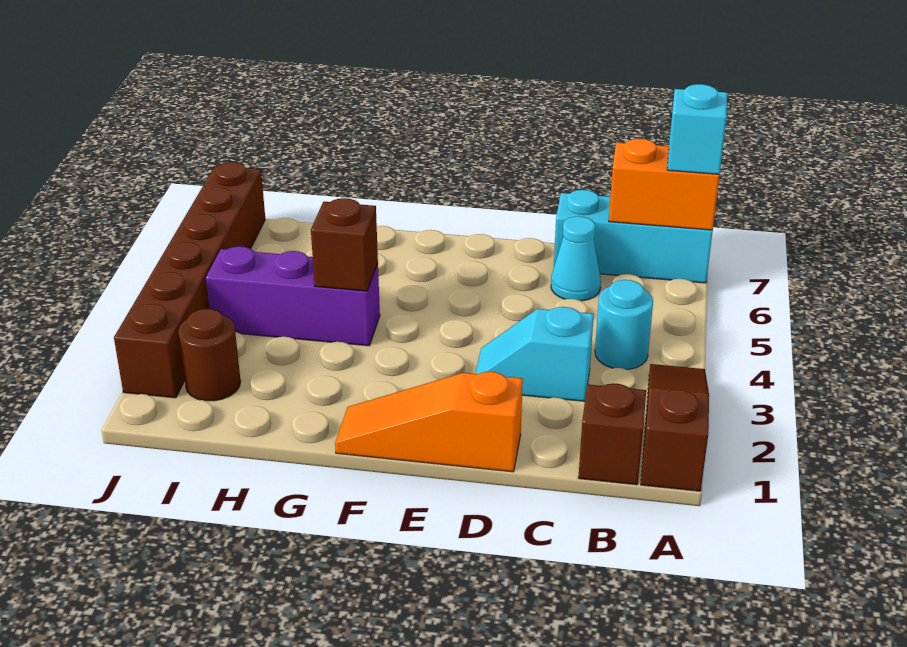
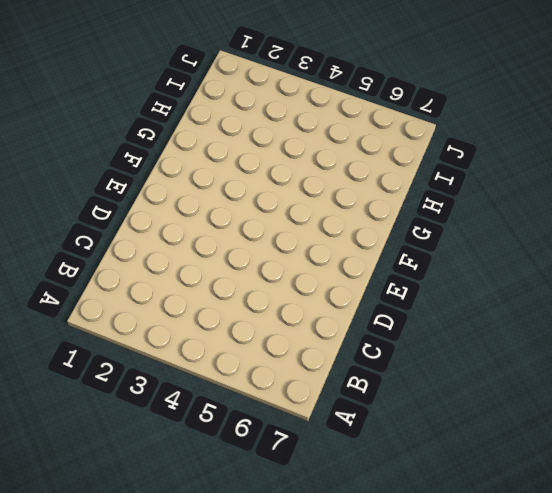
none -> brown slope A1:A3 level 1 top 1
none -> cyan brick A7:C7 level 1
none -> brown brick B1 level 1

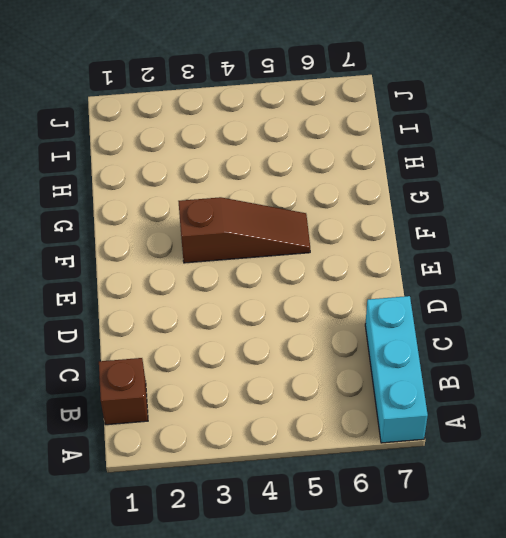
brown slope F3:F5 level 1 top 3 -> brown slope A1:A3 level 1 top 1
none -> cyan round brick B4 level 1
none -> cyan slope C3:D3 level 1 top C
none -> cyan cone C6 level 1

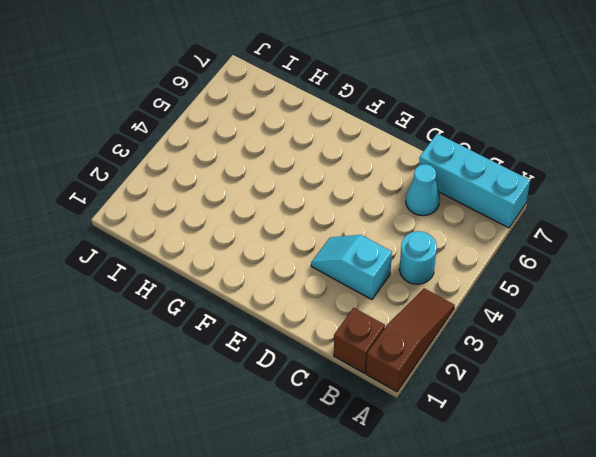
none -> orange slope D1:F1 level 1 top D
none -> purple brick G4:I4 level 1
none -> brown round brick I2 level 1

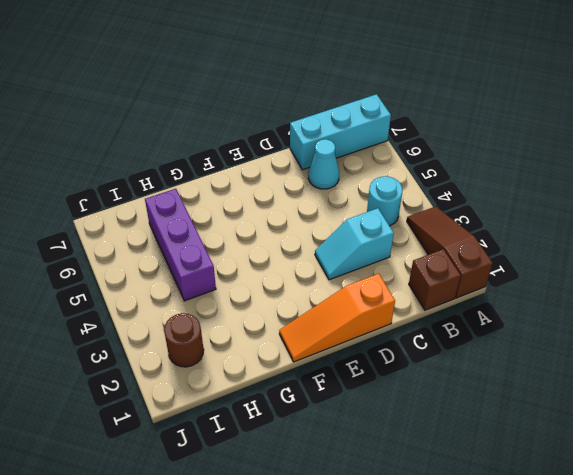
purple brick H4:H6 level 1 -> purple brick G4:I4 level 1
none -> brown brick J2:J7 level 1
none -> orange brick A7:B7 level 2
none -> brown brick G4 level 2

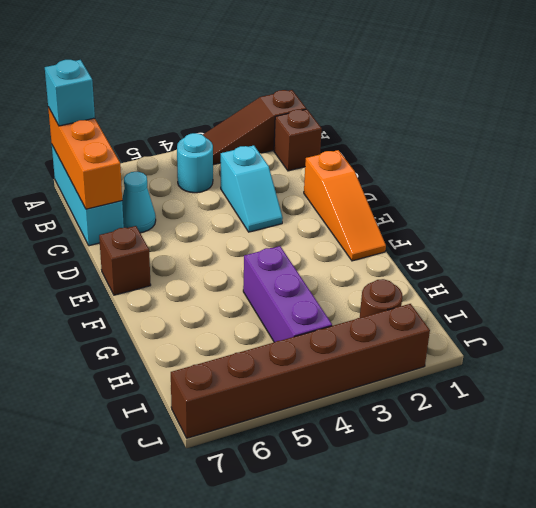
orange brick A7:C7 level 2 -> orange brick A7:B7 level 2
brown brick E7 level 1 -> brown brick G4 level 2

